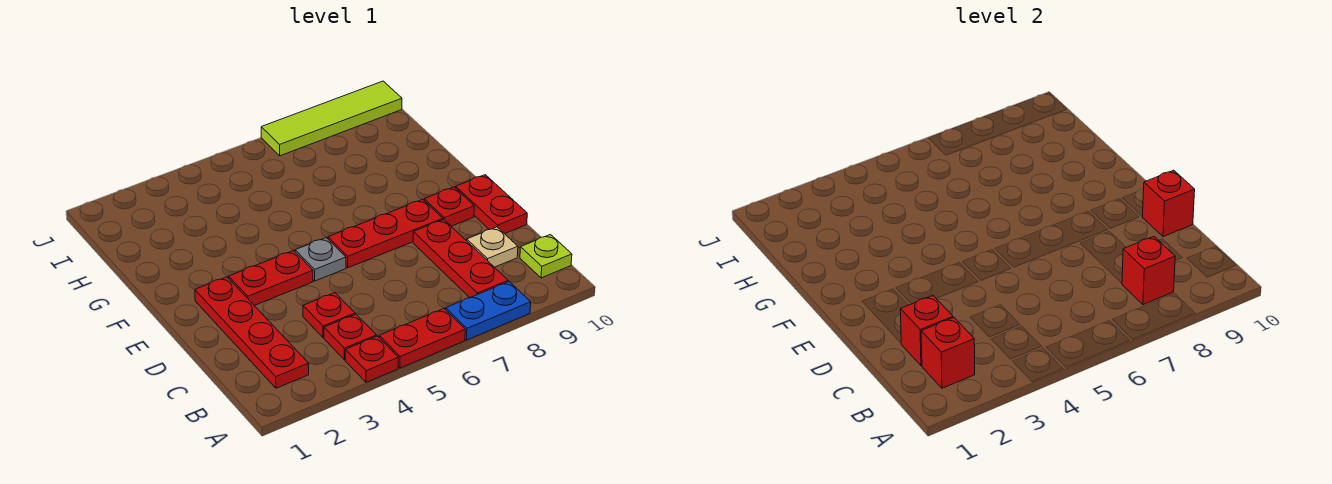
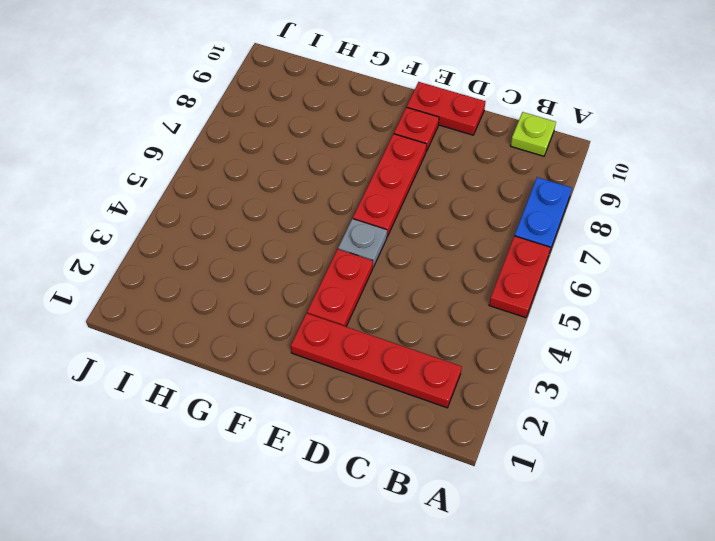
none -> red plate A4 level 1
none -> red plate B4 level 1
none -> red plate B8:D8 level 1

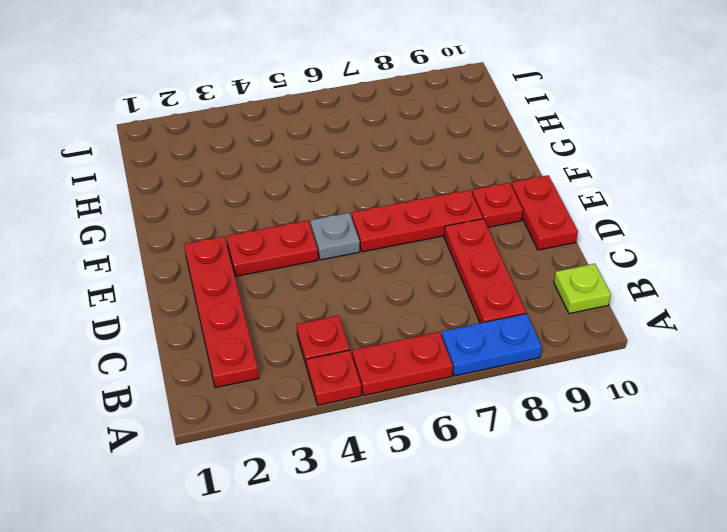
none -> red plate C4 level 1
none -> tan plate C9 level 1
none -> lime tile J7:J10 level 1

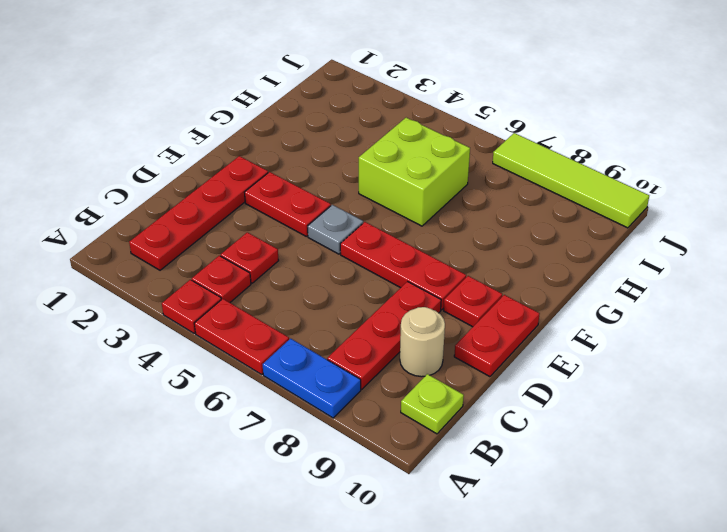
tan round brick C9 level 1 -> tan plate C9 level 1
lime brick G5:H6 level 1 -> none
none -> red brick B2 level 2
none -> red brick B8 level 2
none -> red brick C2 level 2

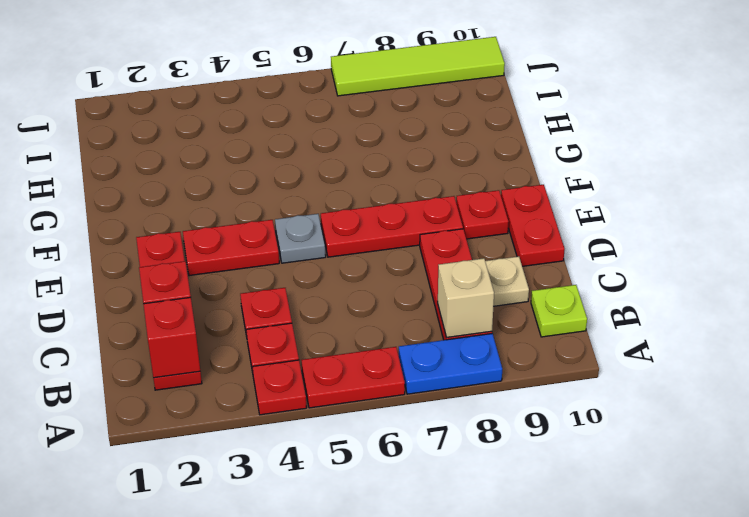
tan brick B8 level 2 -> red brick B8 level 2
none -> red brick D10 level 2

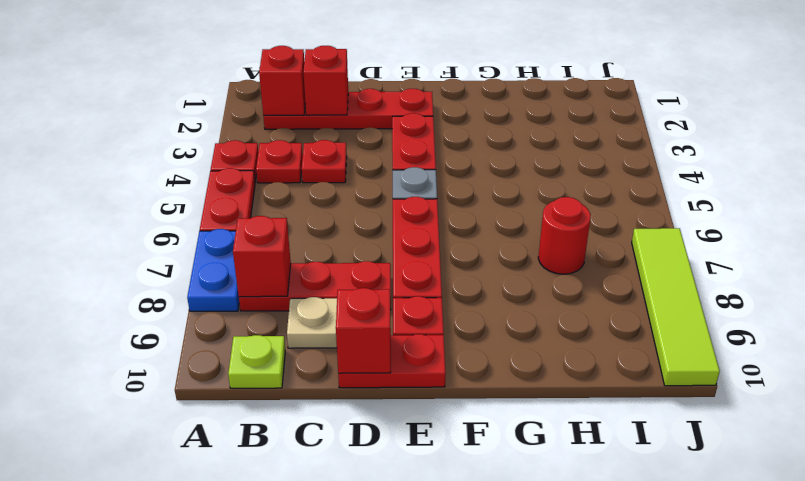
red round brick H7 level 1 -> none

